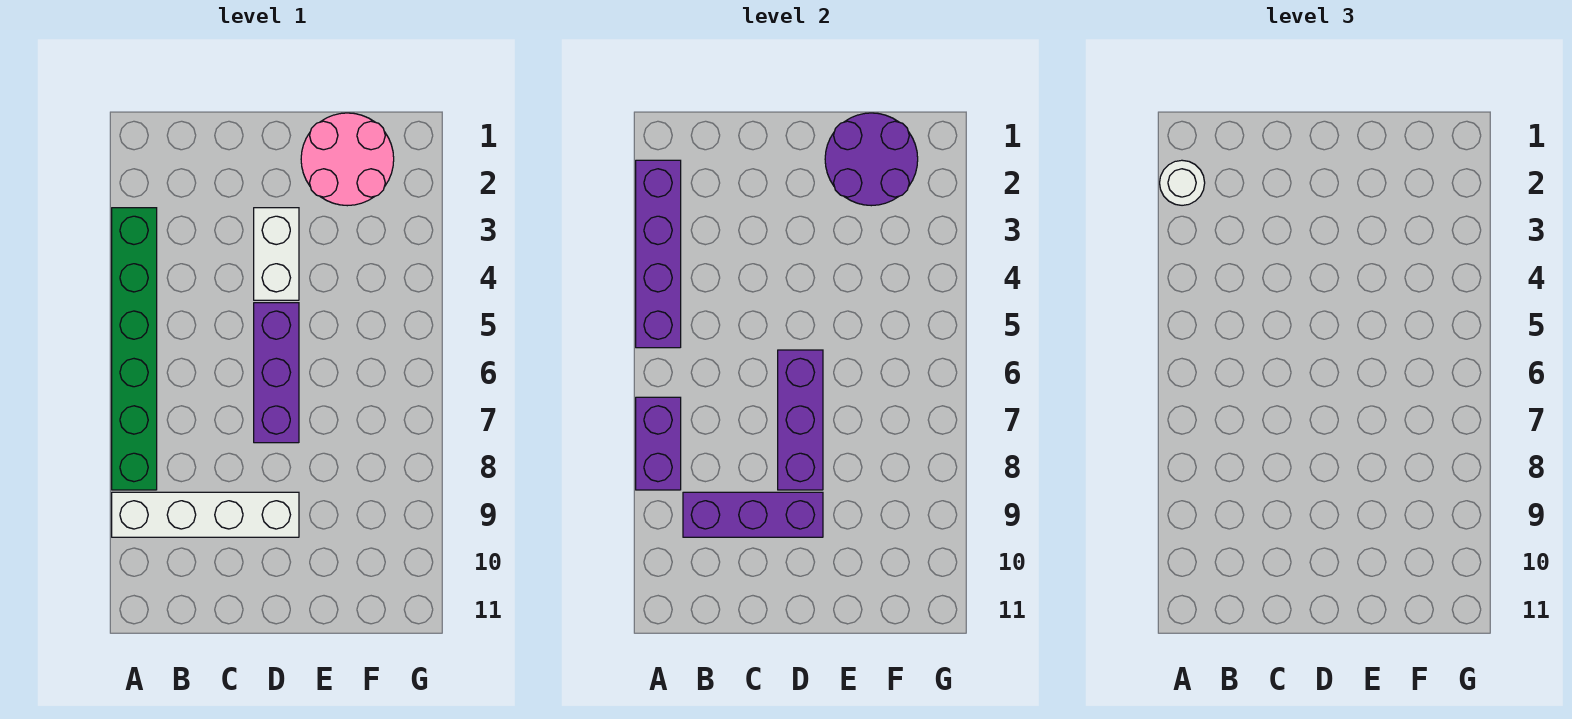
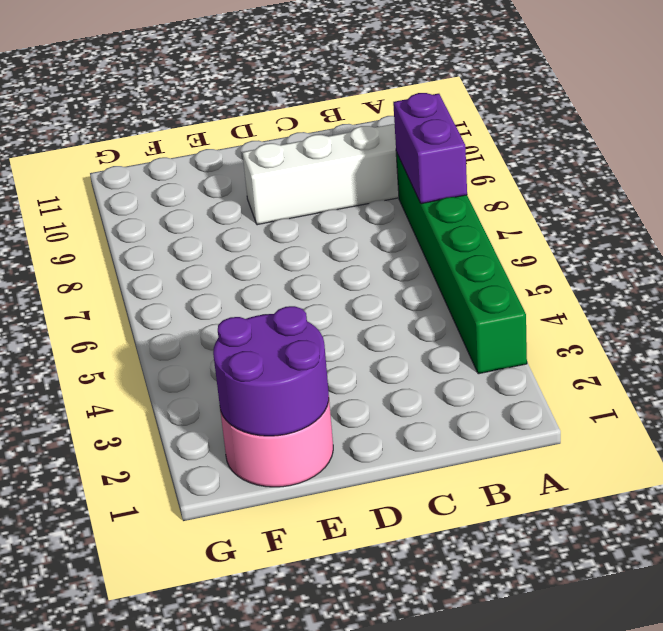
none -> white brick D3:D4 level 1
none -> purple brick D5:D7 level 1

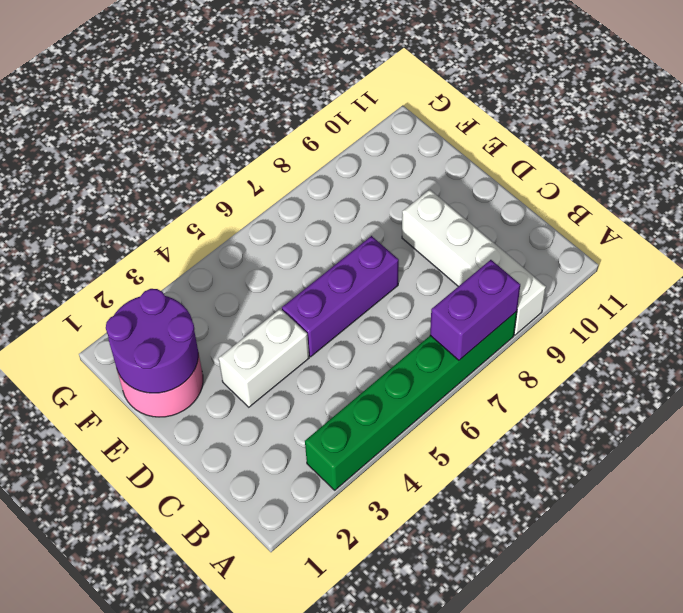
none -> purple brick A2:A5 level 2
none -> purple brick B9:D9 level 2

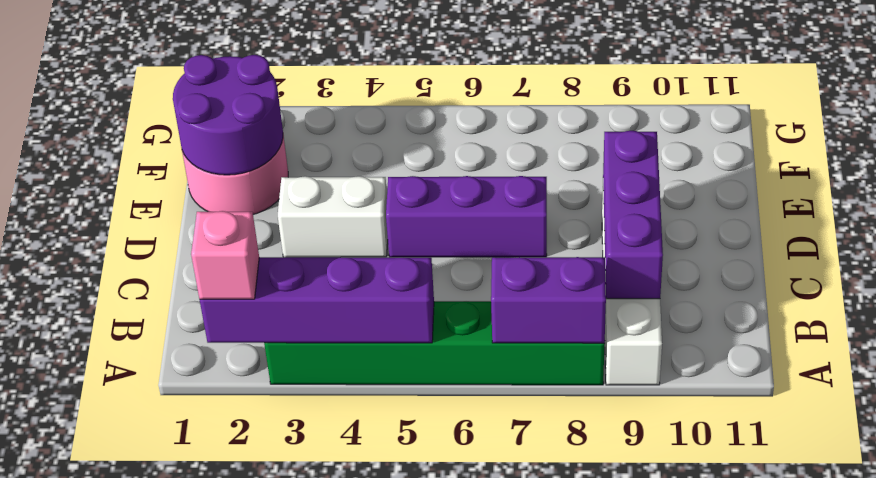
pink brick A2 level 3 -> white round brick A2 level 3
none -> purple brick D6:D8 level 2

